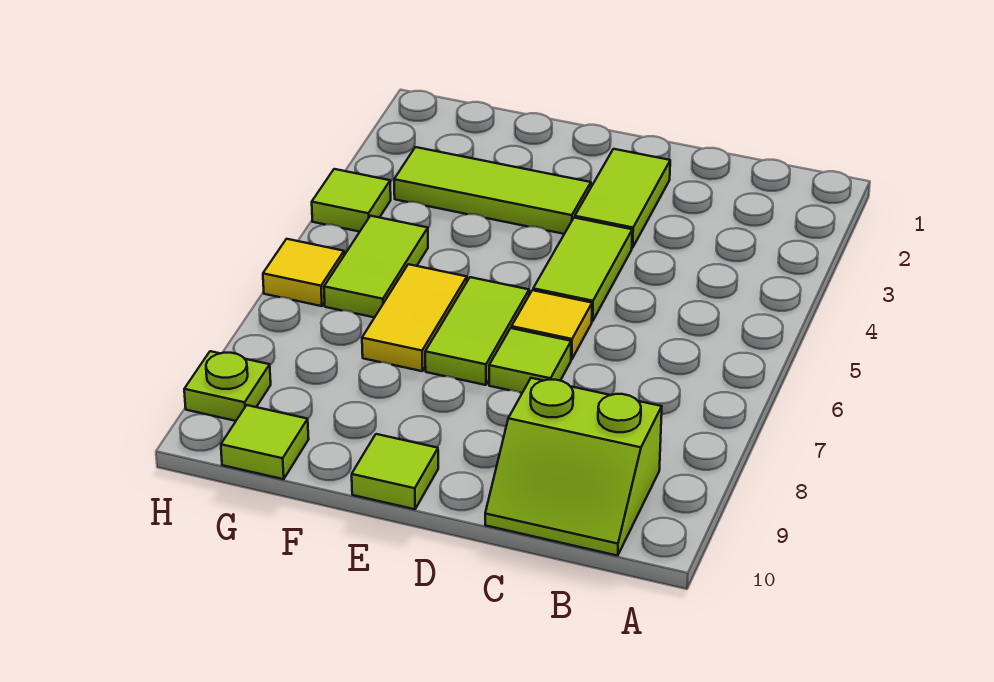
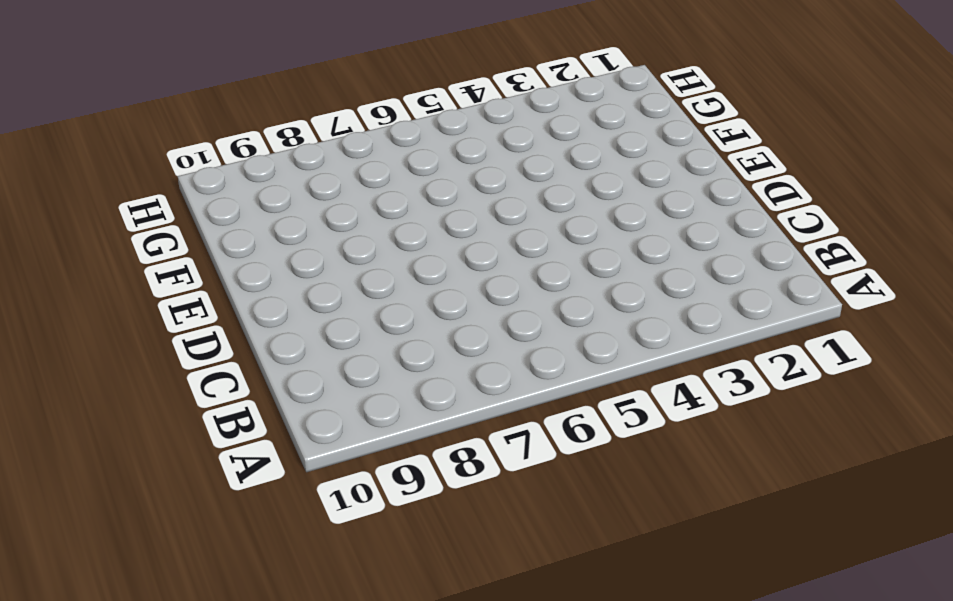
none -> lime slope B9:C10 level 1 top 9
none -> lime tile D2:D3 level 1
none -> lime tile D4:D5 level 1

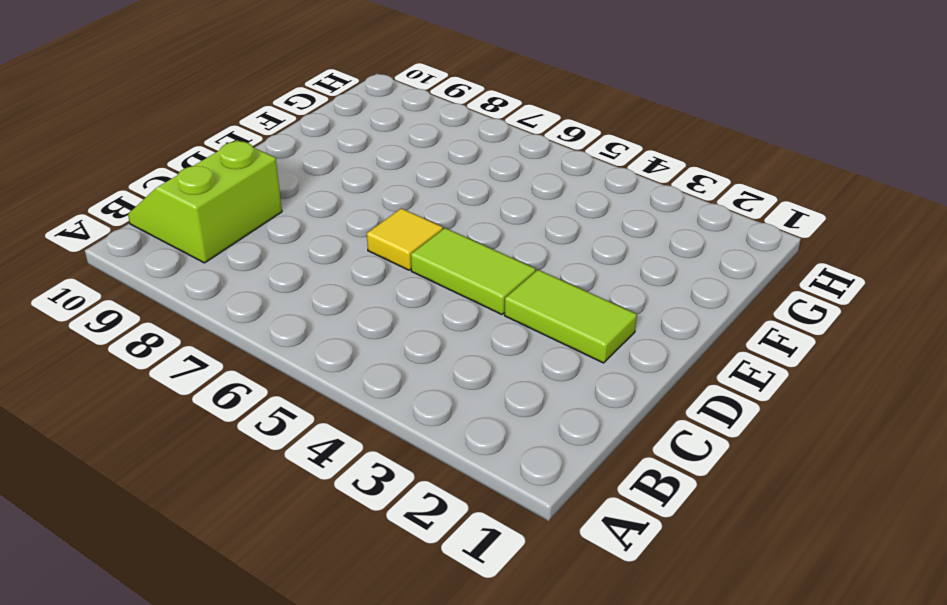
none -> lime tile D7 level 1
none -> lime tile E3:G3 level 1
none -> lime tile E6:E7 level 1

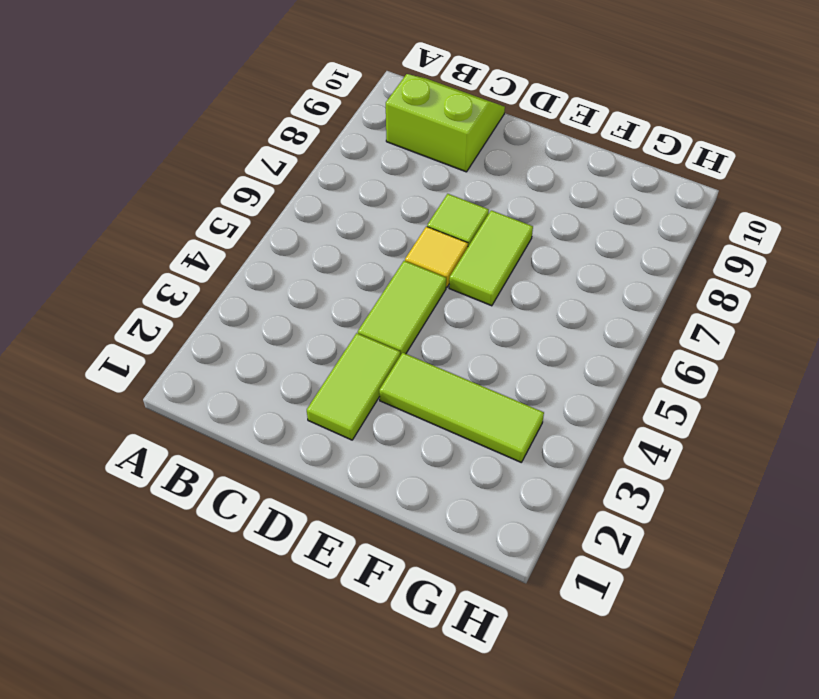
none -> lime tile E10 level 1
none -> yellow tile F6:F7 level 1
none -> lime tile G5:G6 level 1

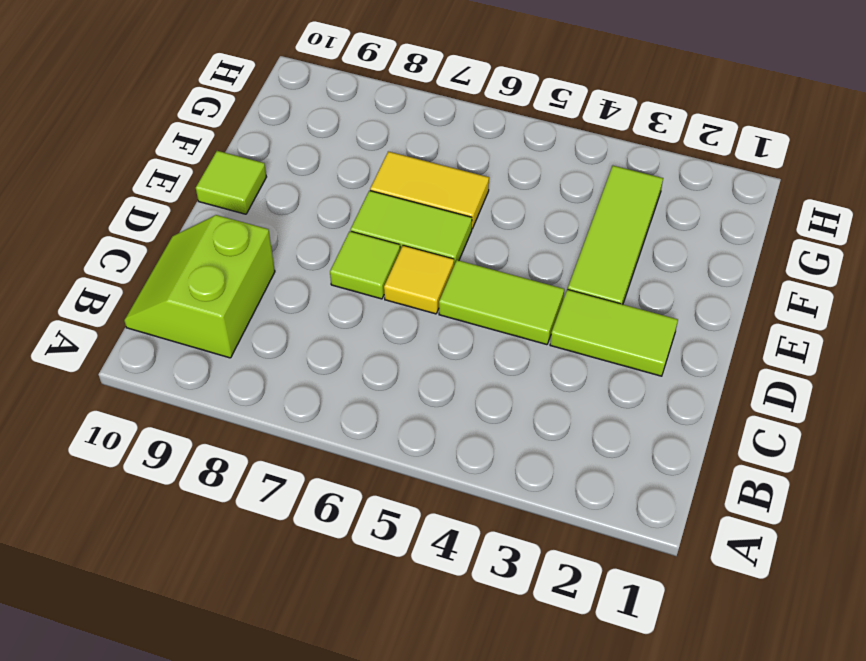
none -> lime tile G5:G6 level 1
none -> lime tile G10 level 1
none -> lime tile H4 level 1

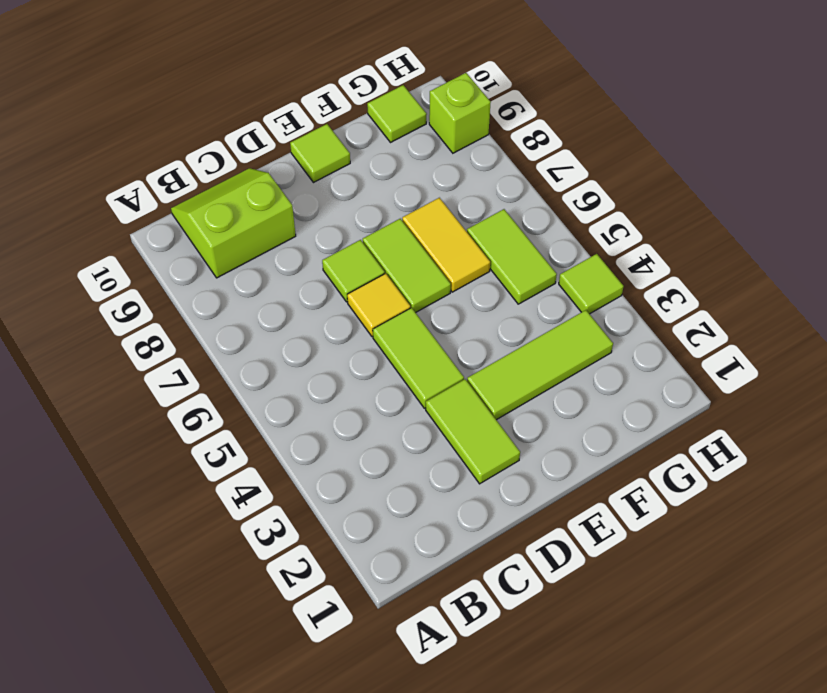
lime brick H9 level 1 -> lime plate H9 level 1
none -> yellow tile H6 level 1

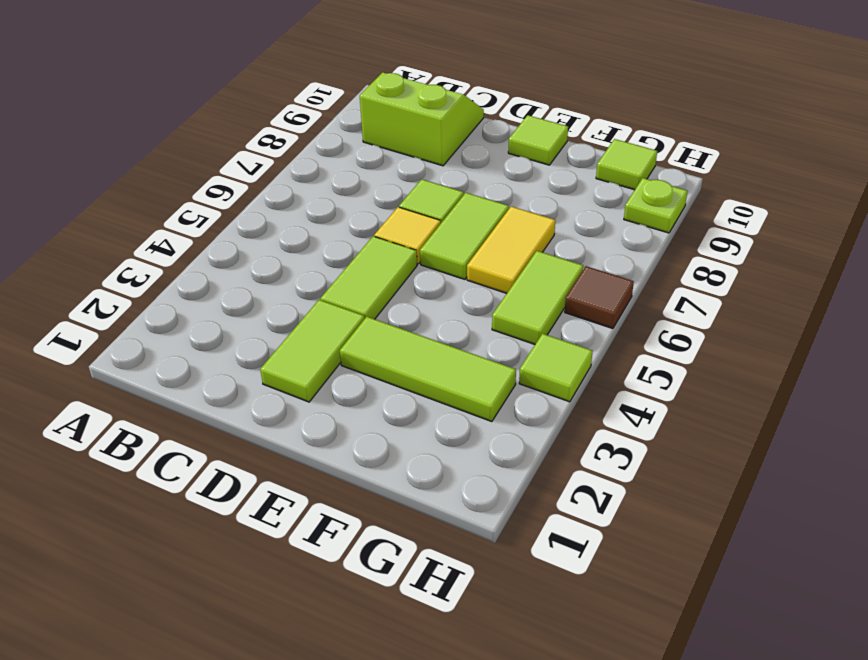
brown tile H6 level 1 -> yellow tile H6 level 1

